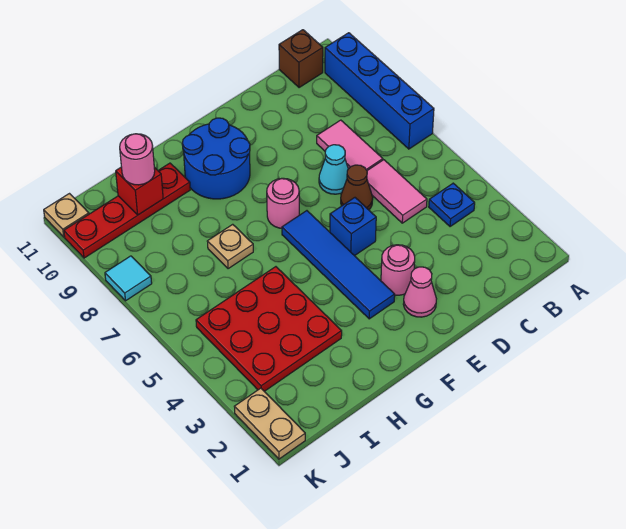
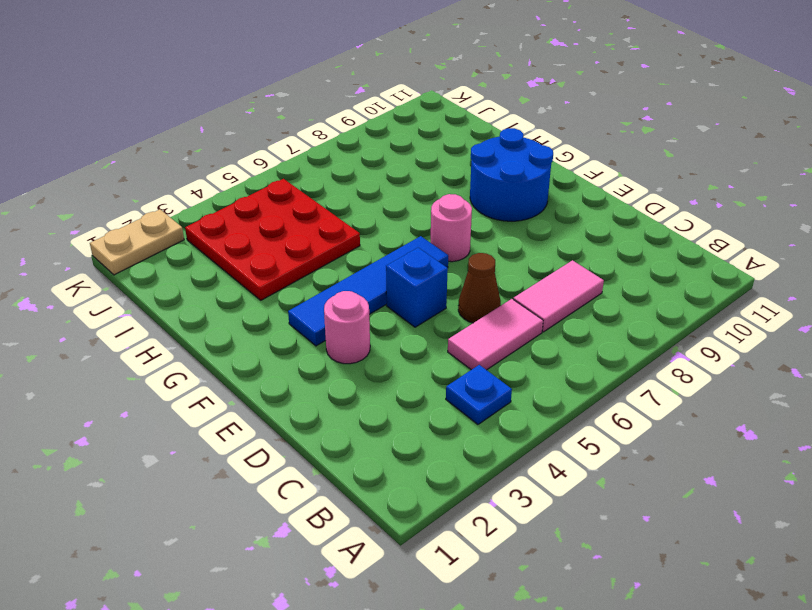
none -> blue brick A7:A10 level 1
none -> brown brick B11 level 1
none -> cyan cone D7 level 1

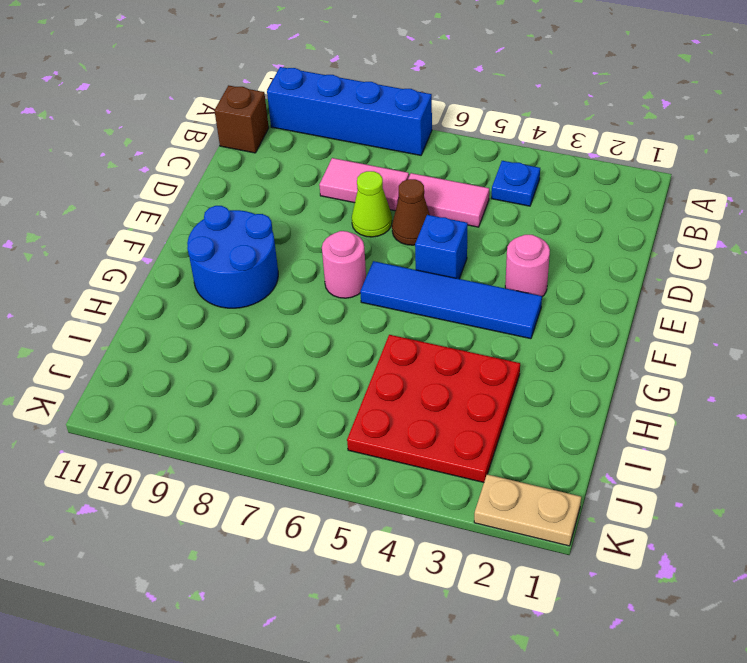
lime cone D7 level 1 -> cyan cone D7 level 1
none -> pink cone E2 level 1
none -> tan plate H7 level 1
none -> red plate H10:K10 level 1

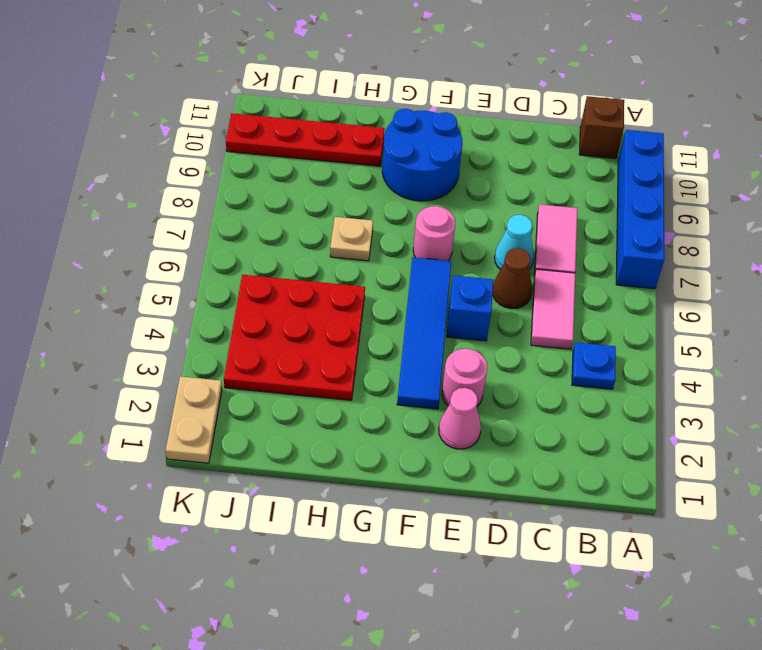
none -> cyan tile K8 level 1
none -> tan plate K11 level 1
none -> red brick I10 level 2

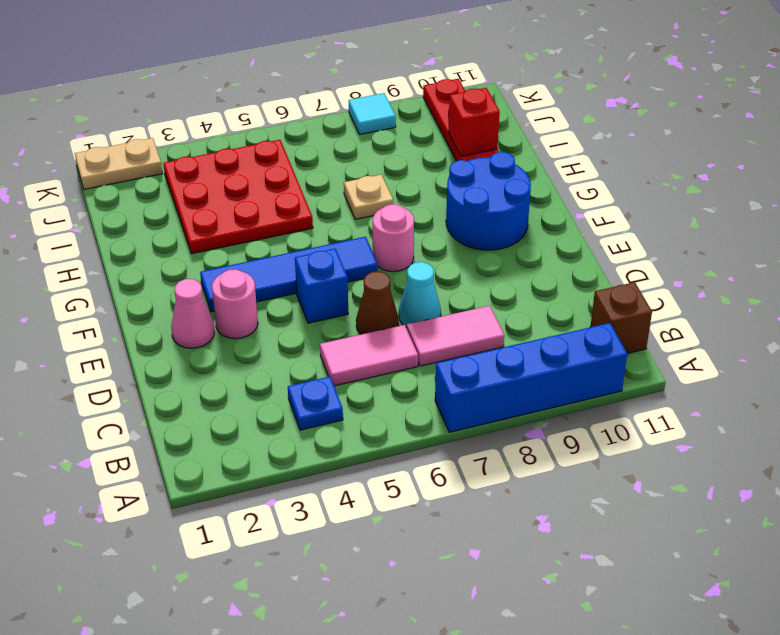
none -> tan plate K11 level 1
none -> pink round brick I10 level 3

